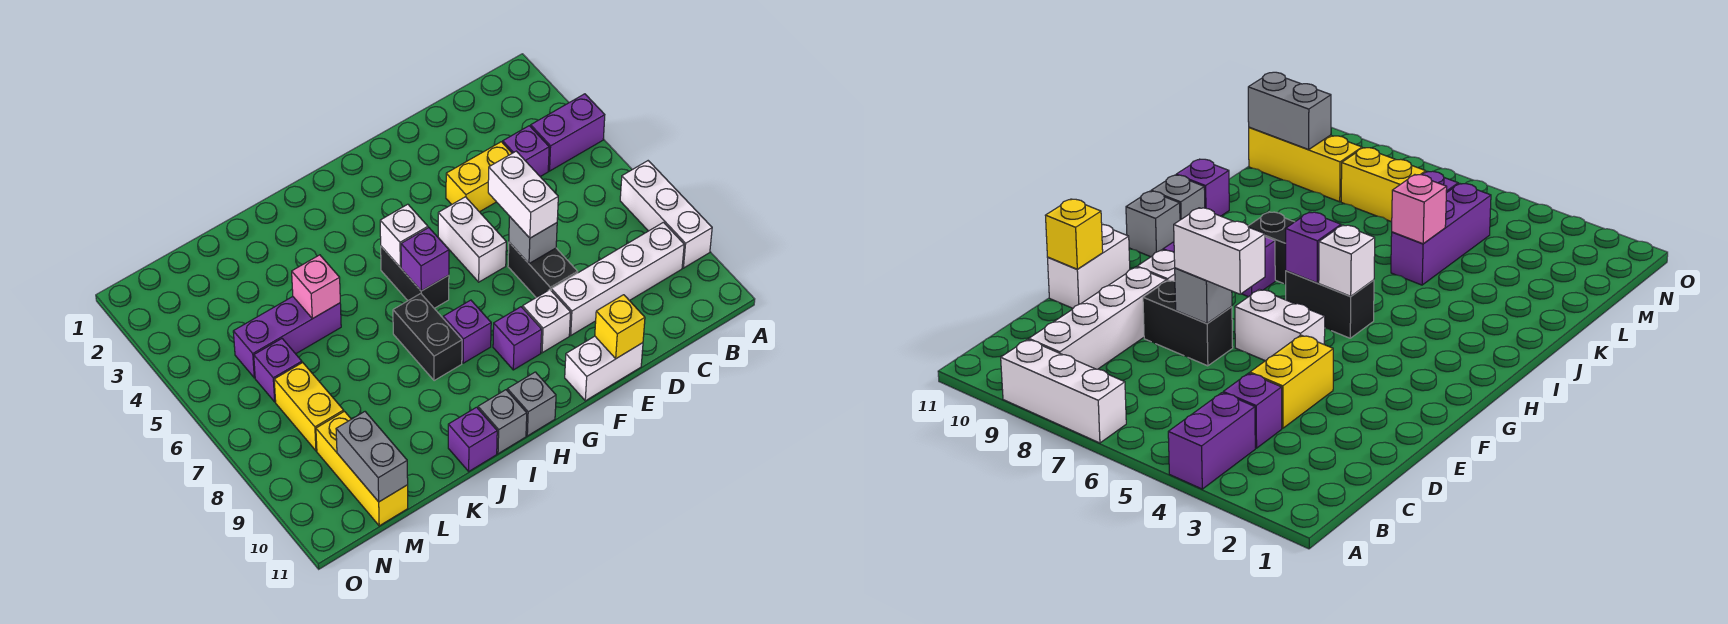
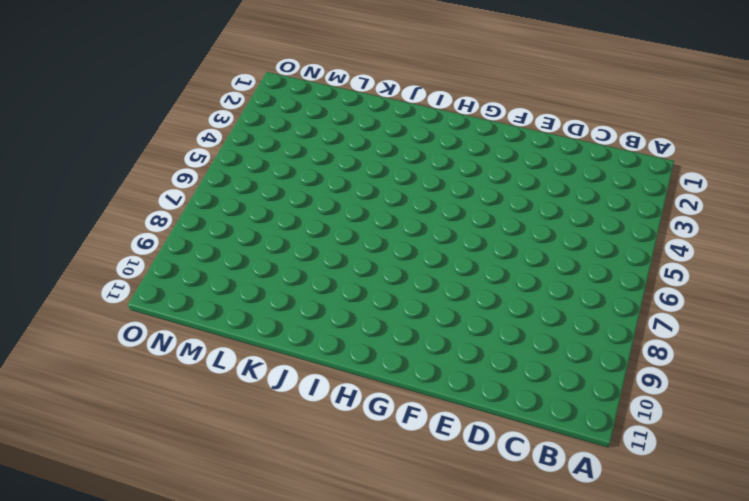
none -> purple brick A4:B4 level 1
none -> white brick A7:A9 level 1
none -> white brick B9:E9 level 1

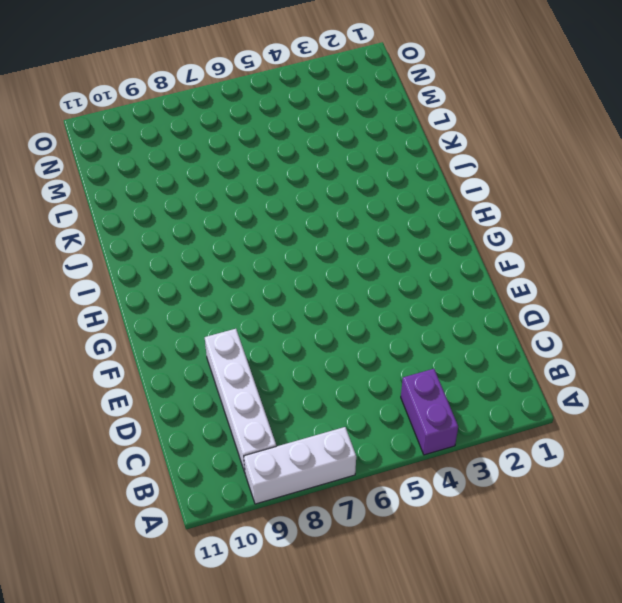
none -> purple brick C4 level 1
none -> yellow brick D4:E4 level 1
none -> black brick E7:E8 level 1

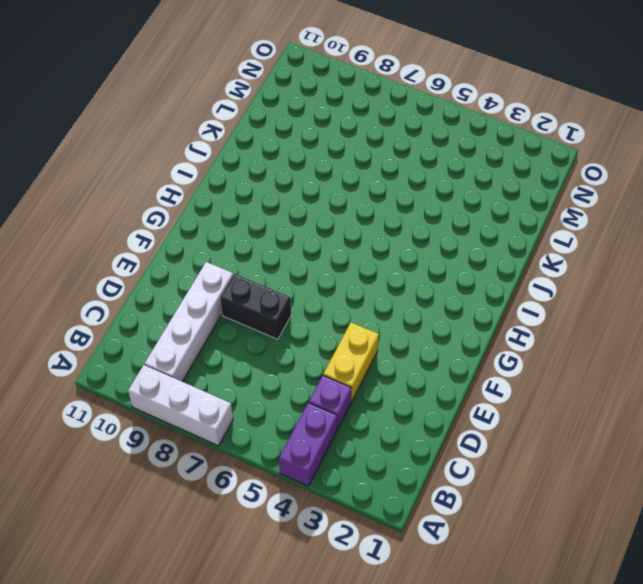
none -> white brick E11:F11 level 1
none -> white brick F5:F6 level 1
none -> white brick F9 level 1

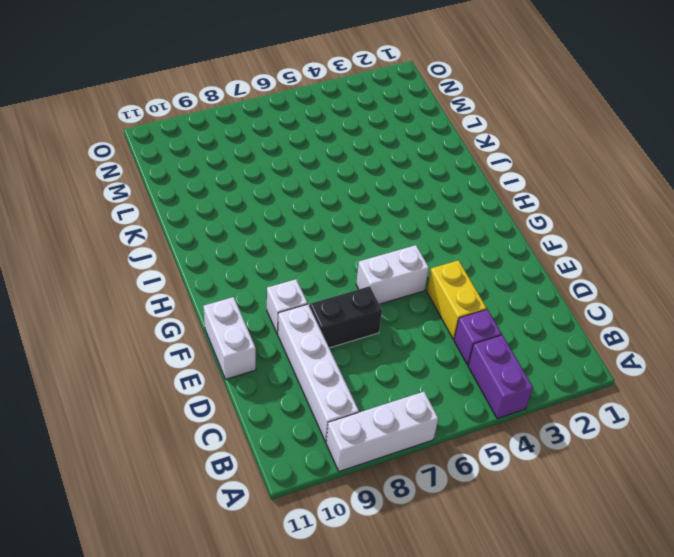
none -> purple brick G9 level 1
none -> black brick H5:H6 level 1
none -> purple brick H8 level 1

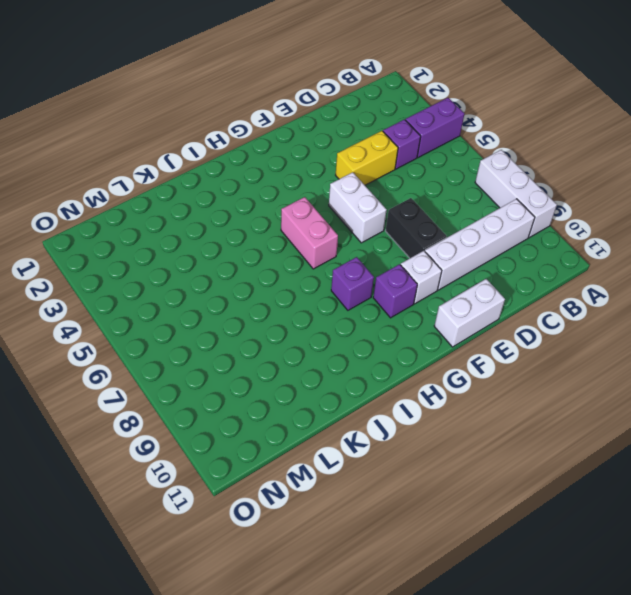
pink brick H5:H6 level 1 -> black brick H5:H6 level 1
none -> grey brick H11 level 1
none -> black brick I7:I8 level 1
none -> grey brick I11 level 1

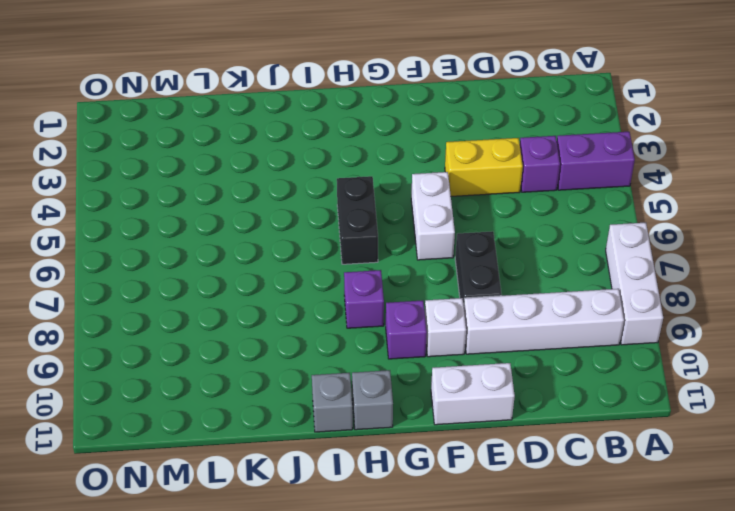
none -> black brick I7:I8 level 1
none -> purple brick J11 level 1
none -> purple brick K5:M5 level 1

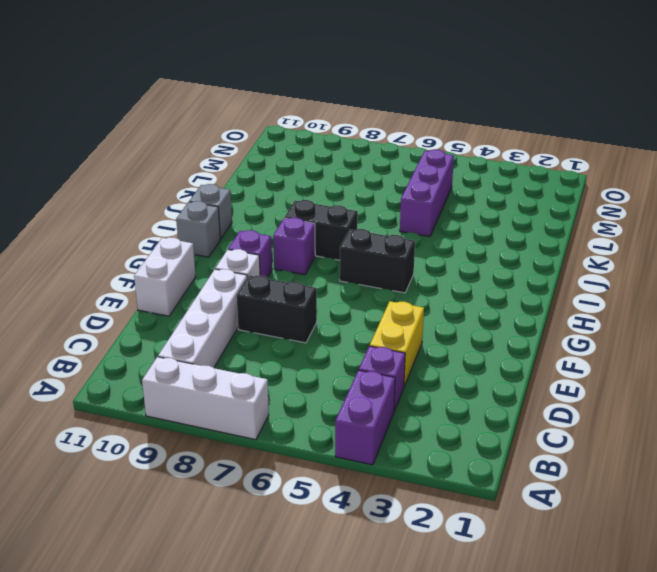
none -> white brick F5:F6 level 1
none -> purple brick J11 level 1
none -> purple brick M6 level 1

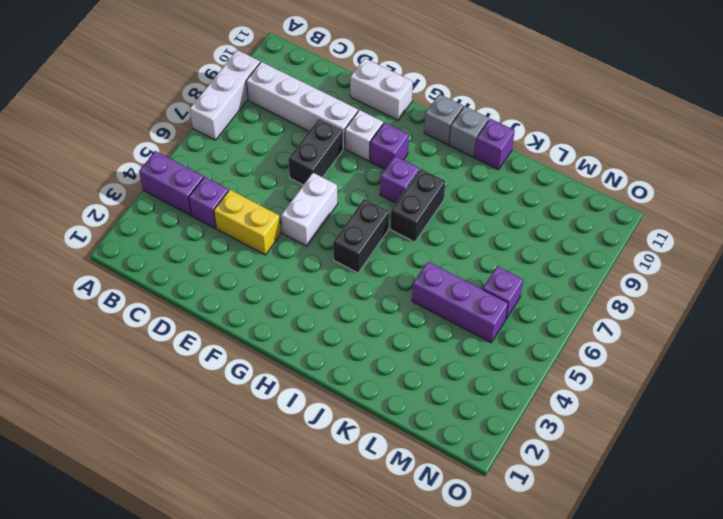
none -> yellow brick M7:M8 level 1
none -> yellow brick M9:M11 level 1
none -> grey brick E7 level 2

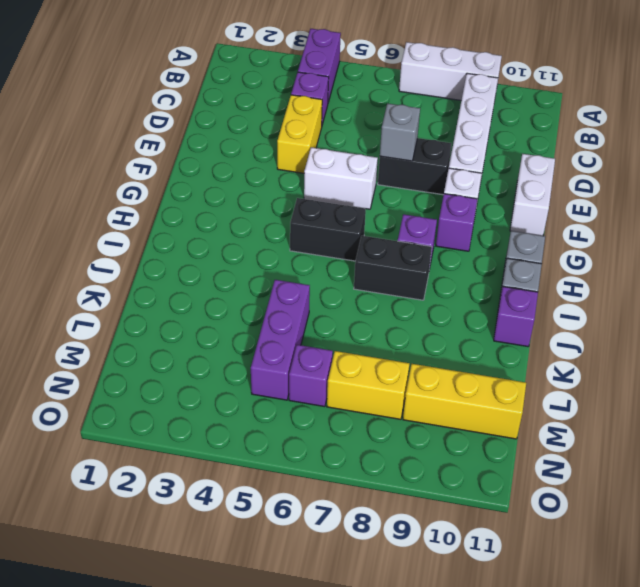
none -> yellow brick E11 level 2
none -> white brick H5 level 2
none -> purple brick H6 level 2

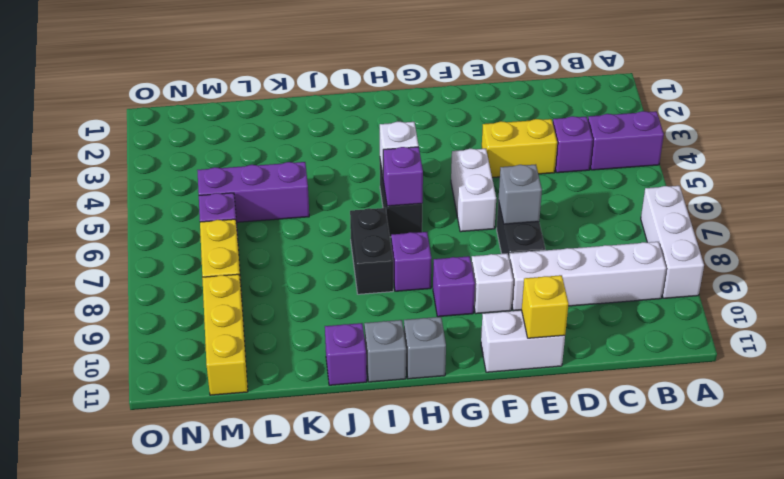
none -> pink brick K5 level 2
none -> grey brick M10:M11 level 2
none -> white brick E6:E7 level 3

